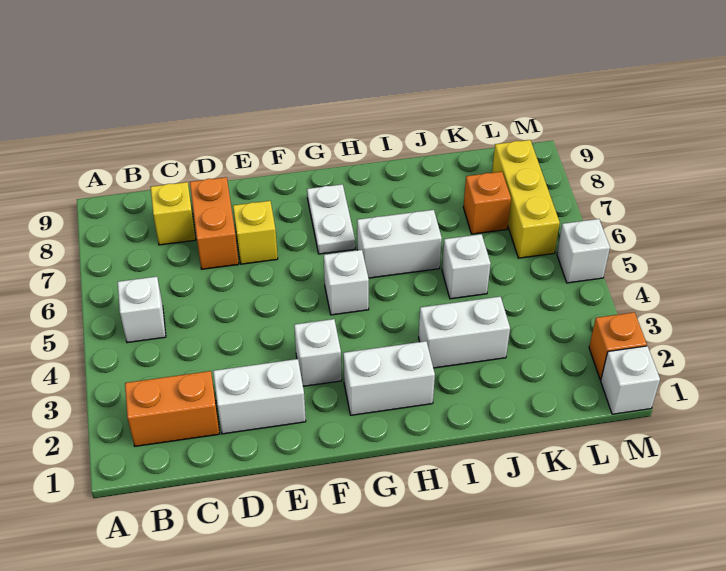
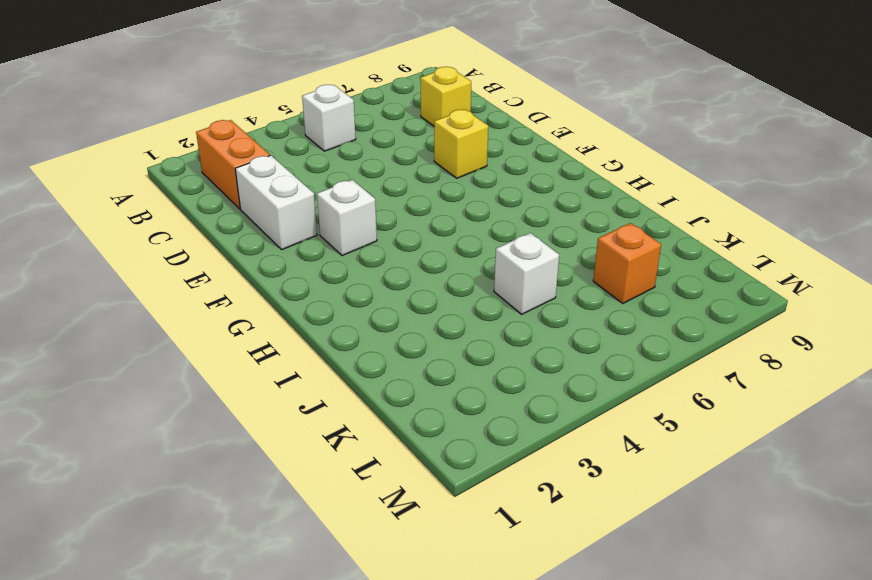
none -> orange brick D7:D8 level 1
none -> white brick G2:H2 level 1
none -> white brick G5 level 1

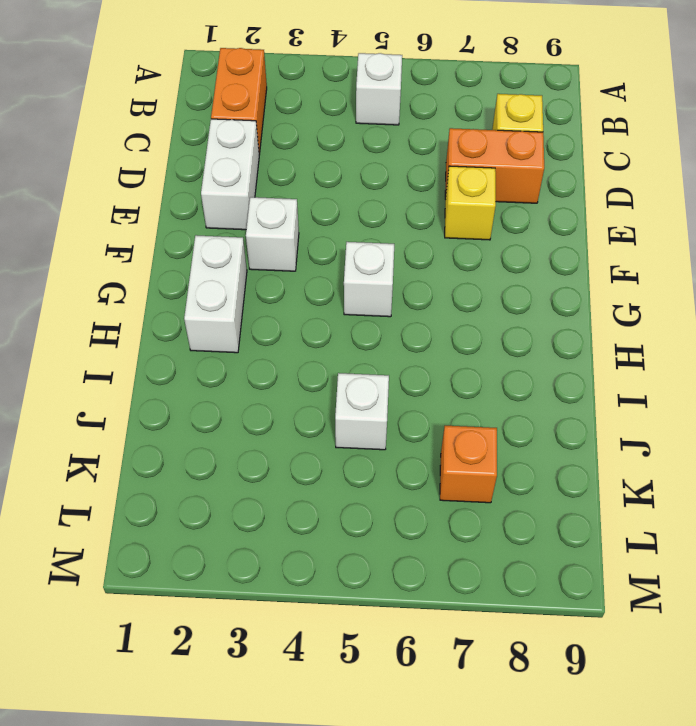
none -> white plate G7:G8 level 1
none -> white brick H6:I6 level 1
none -> white brick I3:J3 level 1

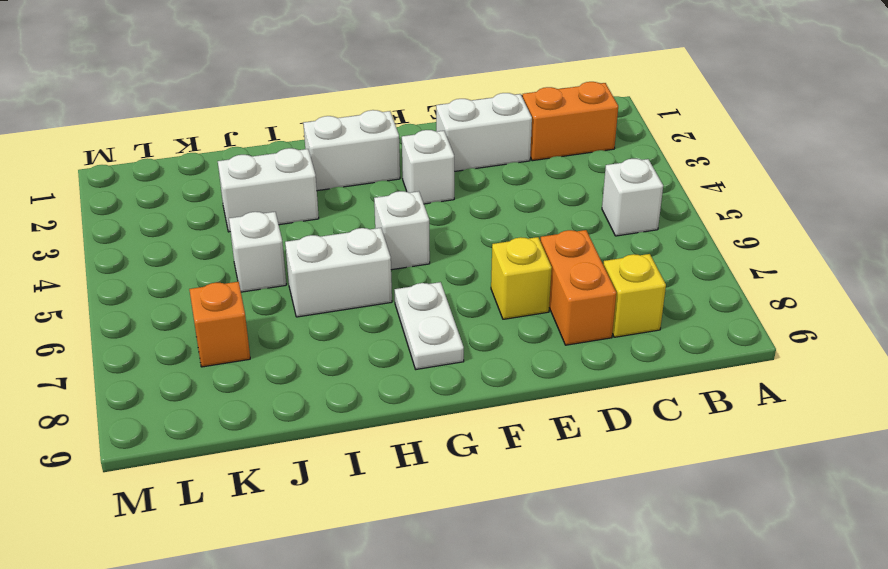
none -> yellow brick L6:L8 level 1
none -> white brick M1 level 1
none -> orange brick M2 level 1

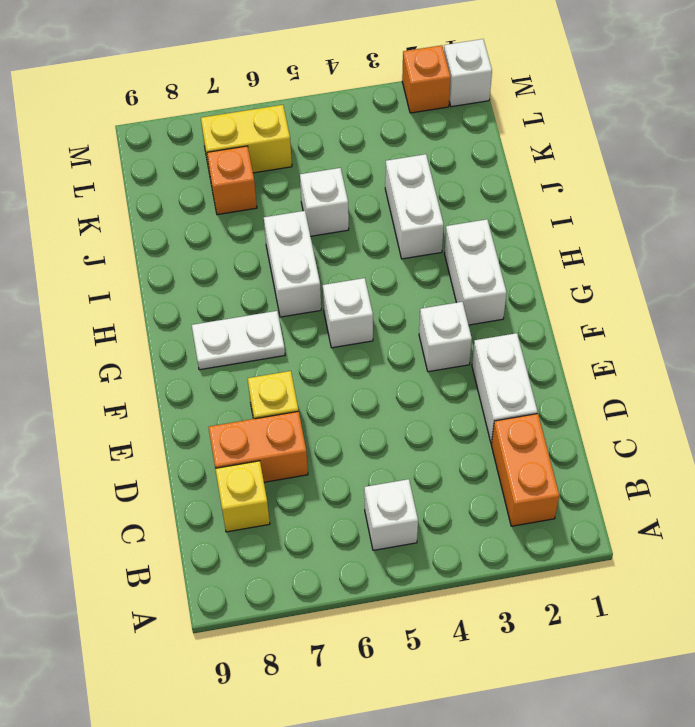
yellow brick L6:L7 level 1 -> yellow brick L6:L8 level 1
none -> white brick M5 level 1

